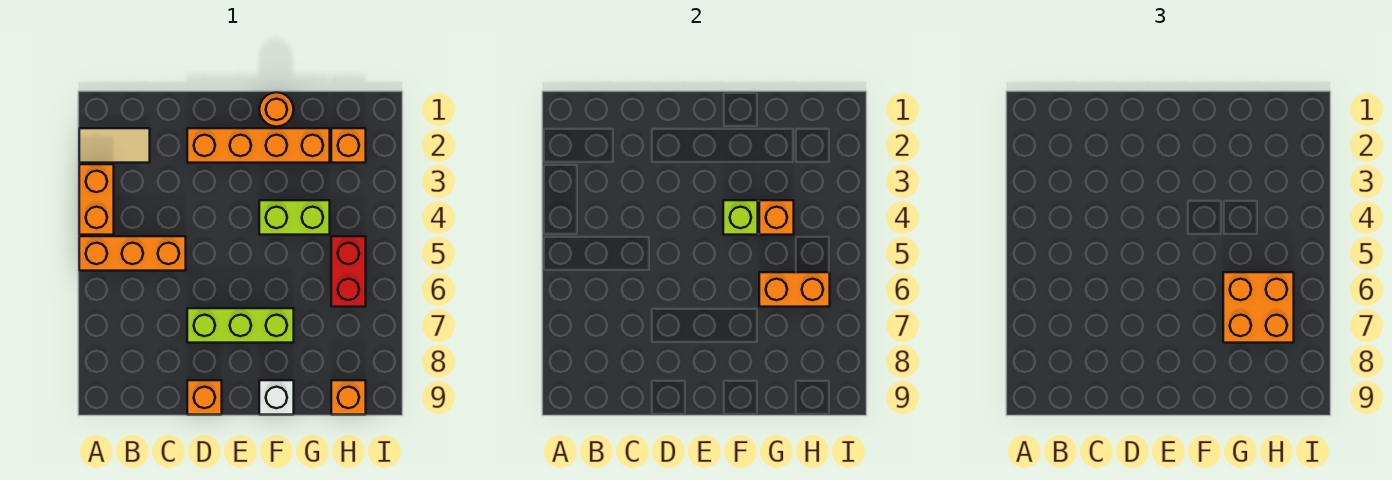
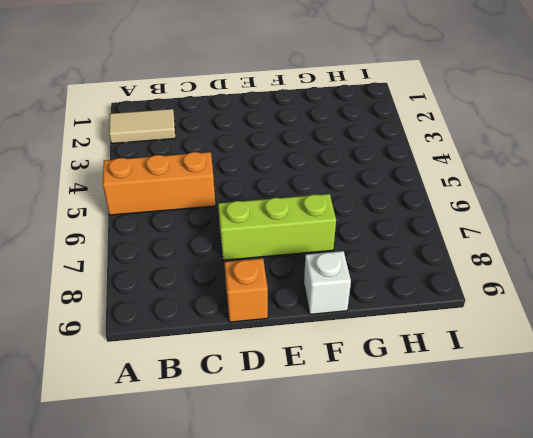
none -> orange brick A3:A4 level 1
none -> orange brick D2:G2 level 1
none -> orange round brick F1 level 1

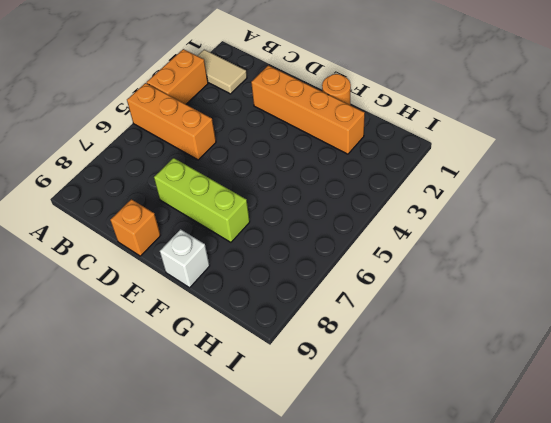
none -> lime brick F4:G4 level 1
none -> orange brick H2 level 1
none -> red brick H5:H6 level 1

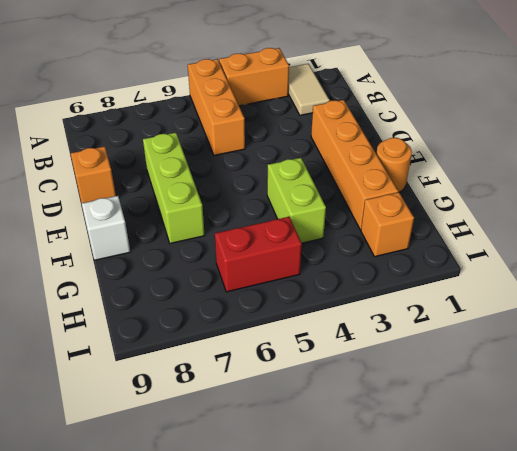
none -> orange brick H9 level 1
none -> lime brick F4 level 2
none -> orange brick G4 level 2

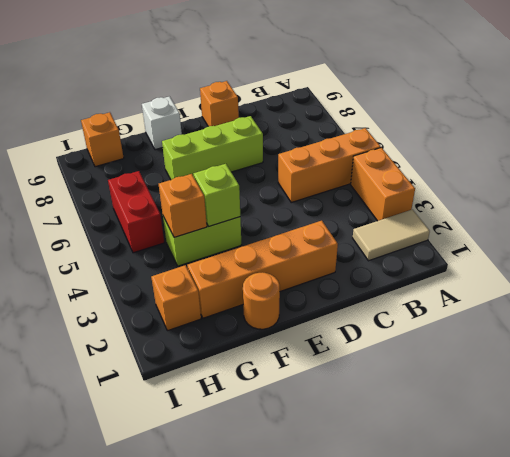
none -> orange brick G6:H6 level 2
none -> orange brick G6:H7 level 3

